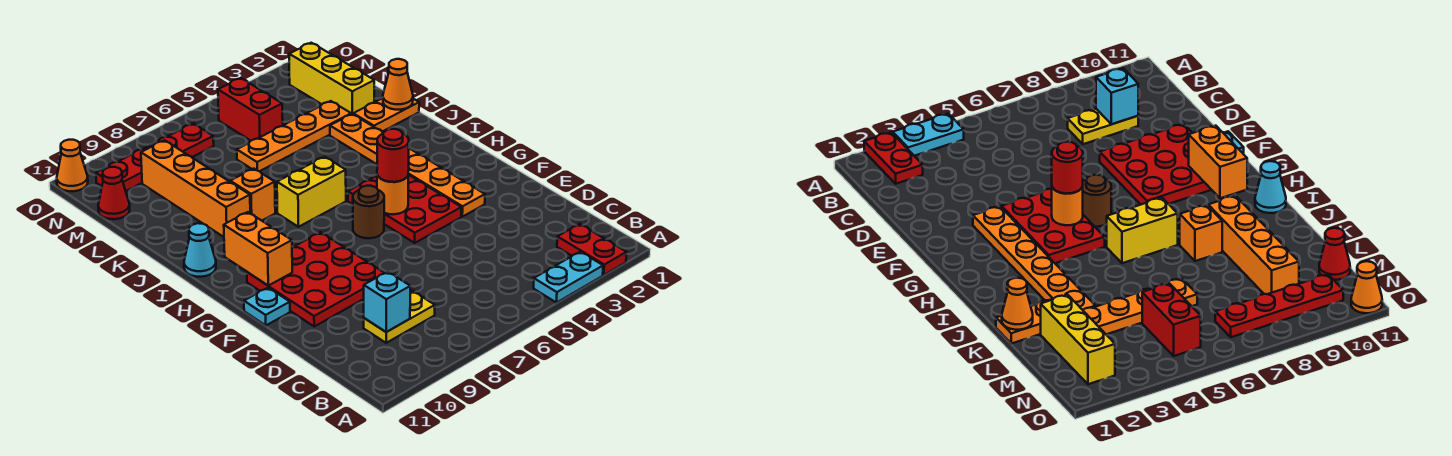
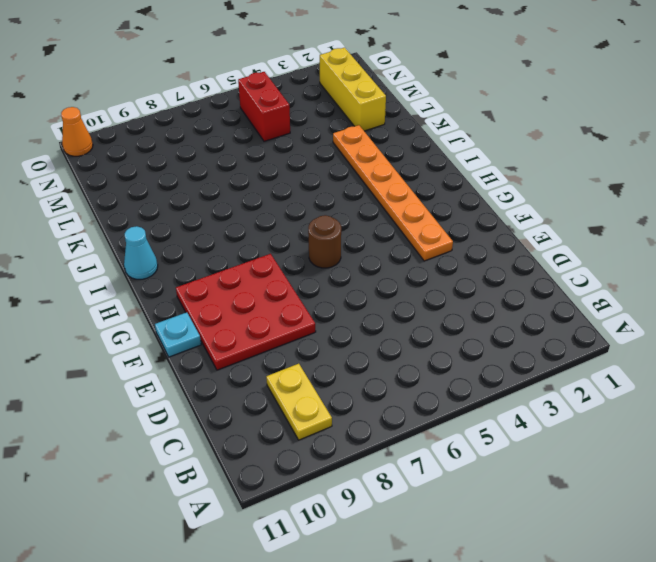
yellow plate B9:C9 level 1 -> yellow plate C8:C9 level 1
none -> red plate A2:B2 level 1
none -> cyan plate A3:A4 level 1
none -> red plate F4:H5 level 1

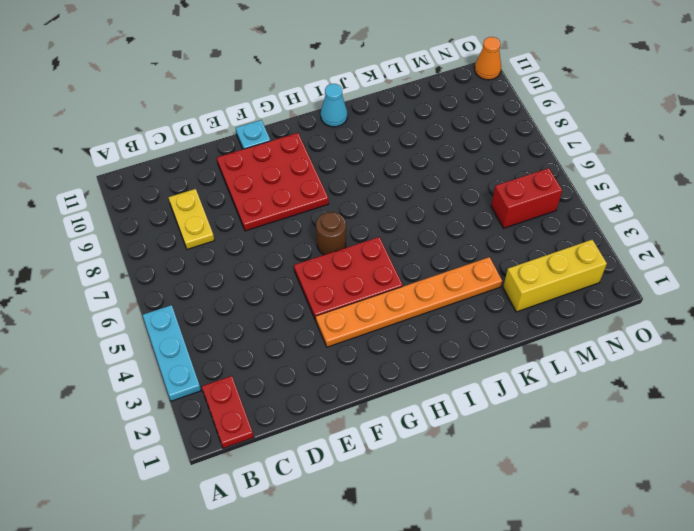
cyan plate A3:A5 level 1 -> cyan plate A3:A4 level 1
red plate B1:B2 level 1 -> red plate A2:B2 level 1
none -> yellow brick I6:I7 level 1
none -> orange brick J8 level 1
none -> orange brick J9:M9 level 1

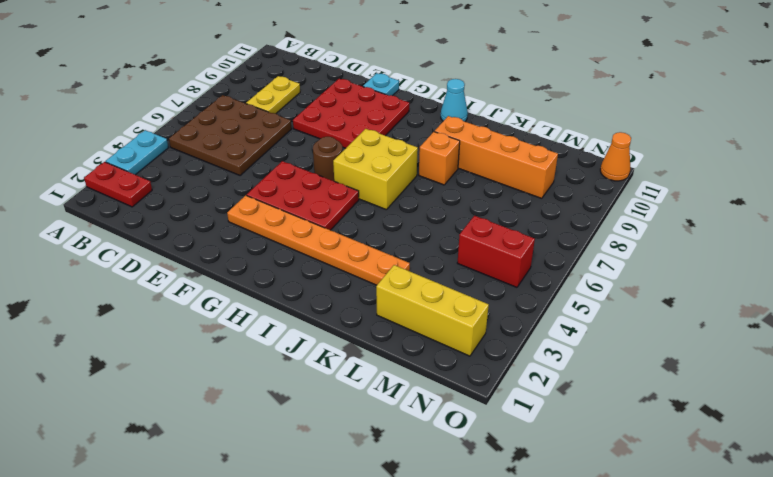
brown plate B5:D7 level 1 -> none
yellow brick H6:I7 level 1 -> yellow brick I6:I7 level 1
none -> orange plate K1:K2 level 1
none -> orange plate L3:L6 level 1
none -> red cone M11 level 1

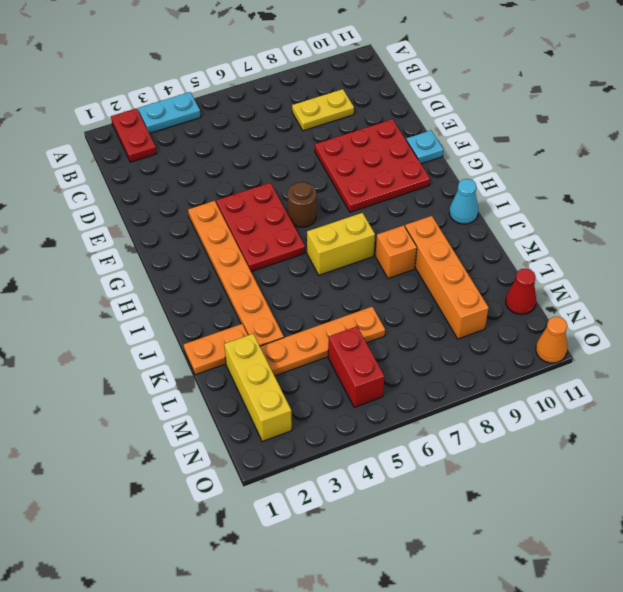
none -> red plate N7:N10 level 1
none -> cyan brick C9 level 2
none -> orange round brick G5 level 2

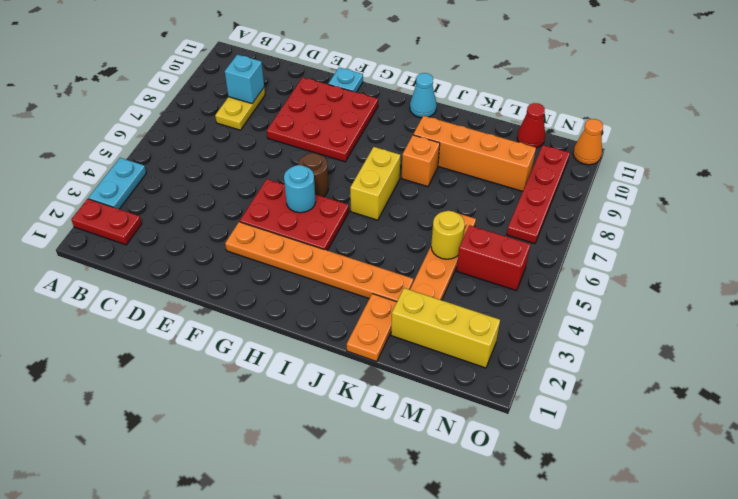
cyan round brick G5 level 2 -> orange round brick G5 level 2
yellow round brick L5 level 2 -> none
none -> orange brick G10:H10 level 2
none -> orange cone K1 level 2
none -> red round brick G5 level 3

